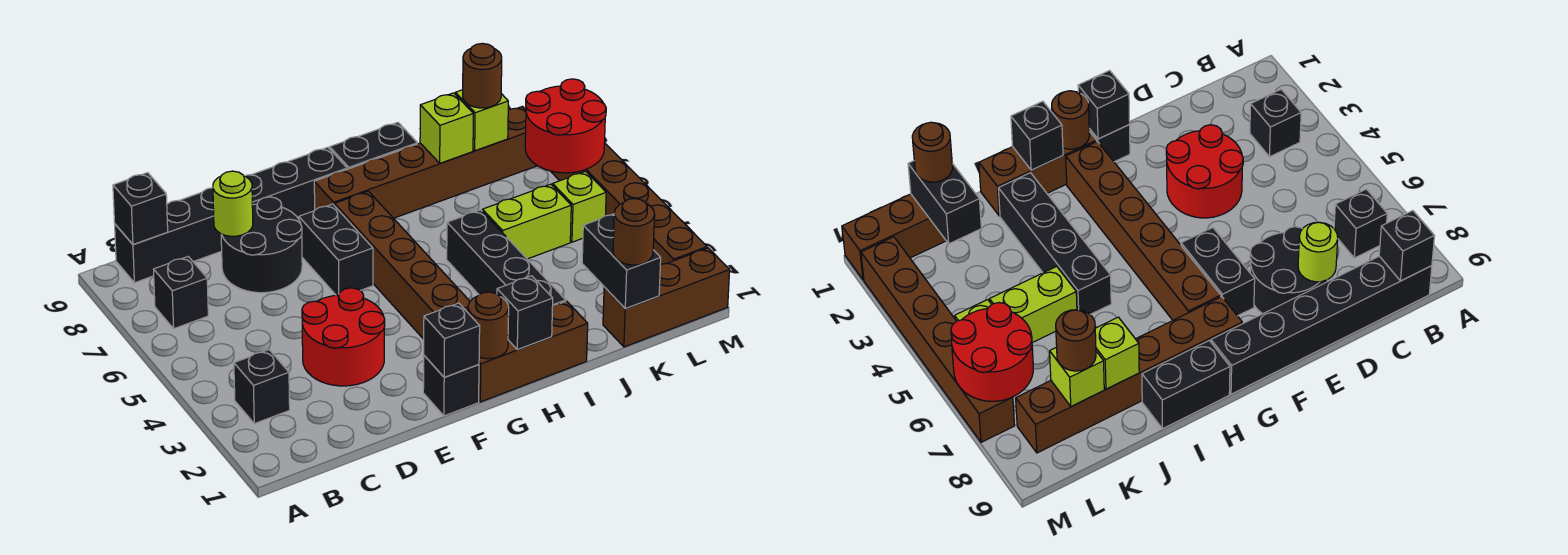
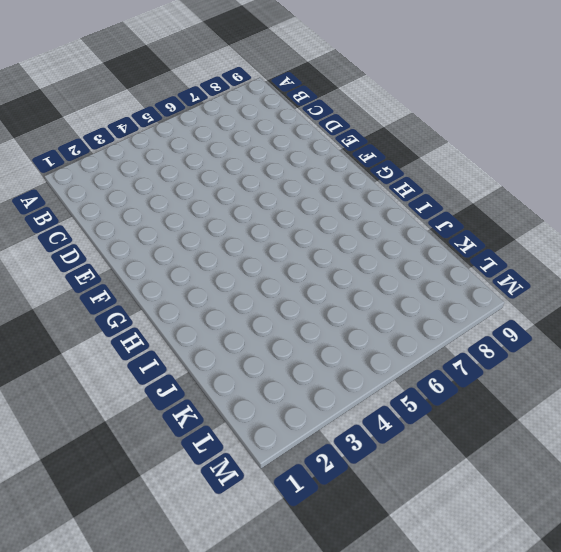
none -> black brick B3 level 1
none -> black brick B7 level 1
none -> black brick B9:G9 level 1

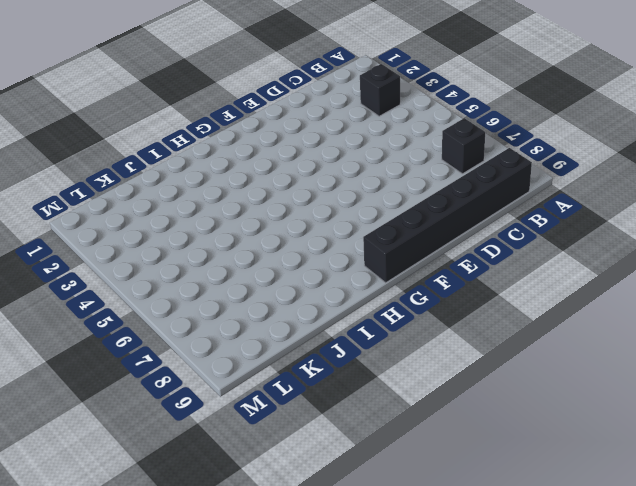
none -> red round brick D3:E4 level 1
none -> black round brick D7:E8 level 1
none -> black brick F1 level 1

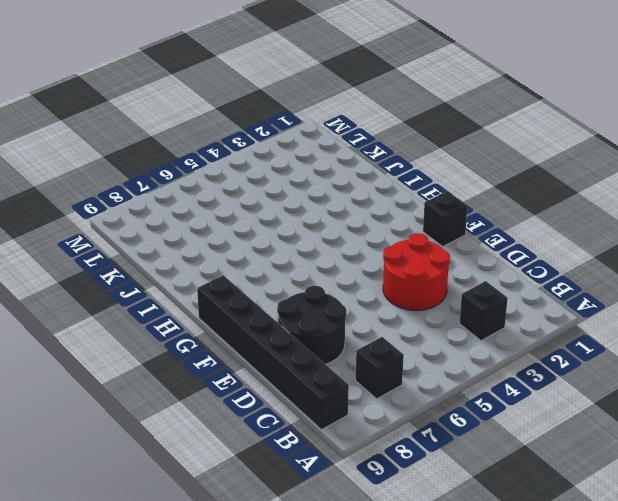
none -> black brick F6:F7 level 1
none -> brown brick G1:I1 level 1
none -> brown brick G2:G7 level 1

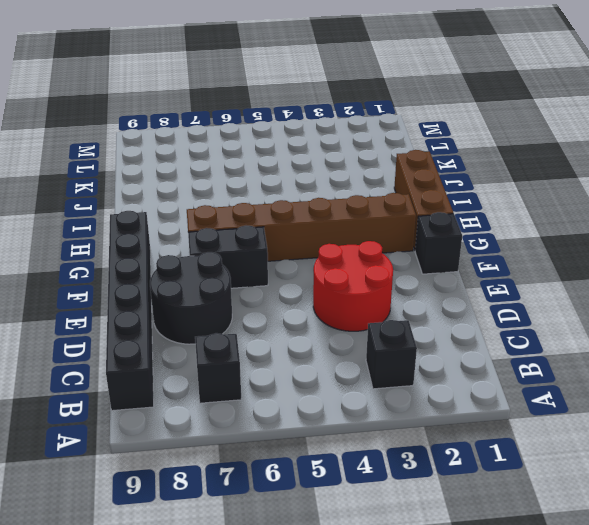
none -> brown brick G8:L8 level 1
none -> black brick H9:I9 level 1
none -> black brick I2:I5 level 1

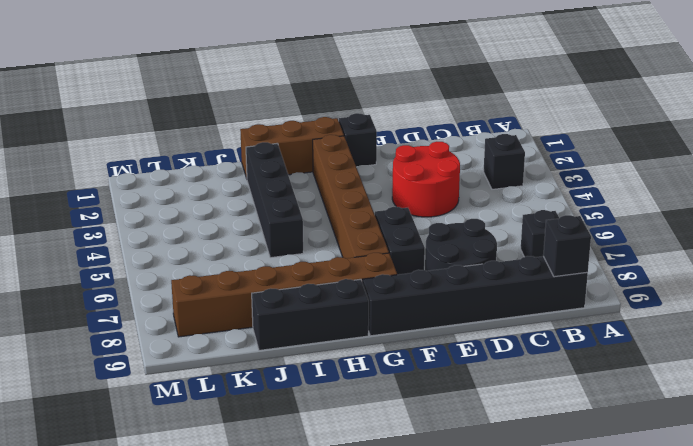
black brick H9:J9 level 1 -> black brick H9:I9 level 1
none -> lime brick J5:K5 level 1
none -> brown brick K1:M1 level 1
none -> lime brick L5 level 1

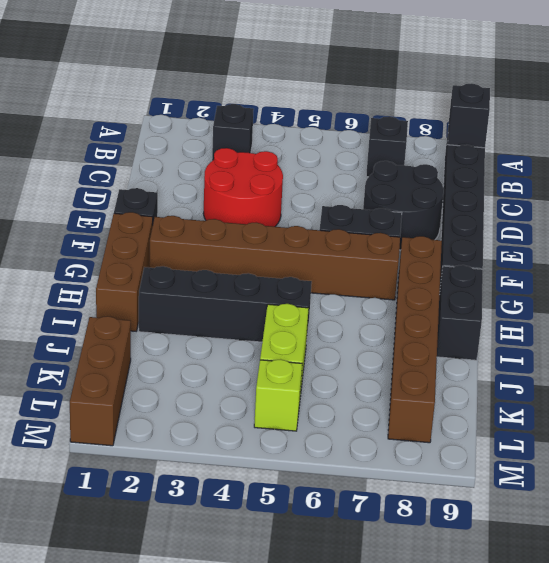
none -> brown brick M2:M7 level 1
none -> lime round brick D8 level 2
none -> black brick F1 level 2

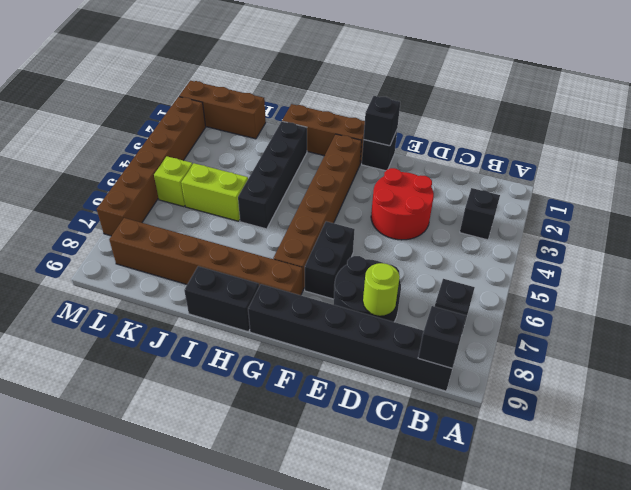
none -> brown round brick G1 level 2
none -> black brick H1 level 2
none -> lime brick J8 level 2

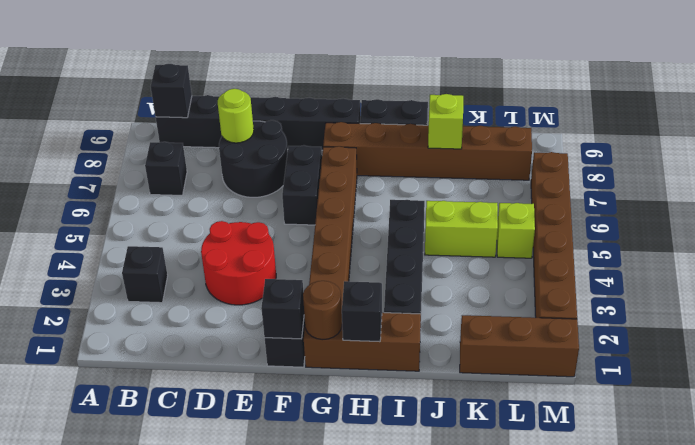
none -> black brick K1:K2 level 2
none -> lime brick K8 level 2
none -> red round brick L6:M7 level 2

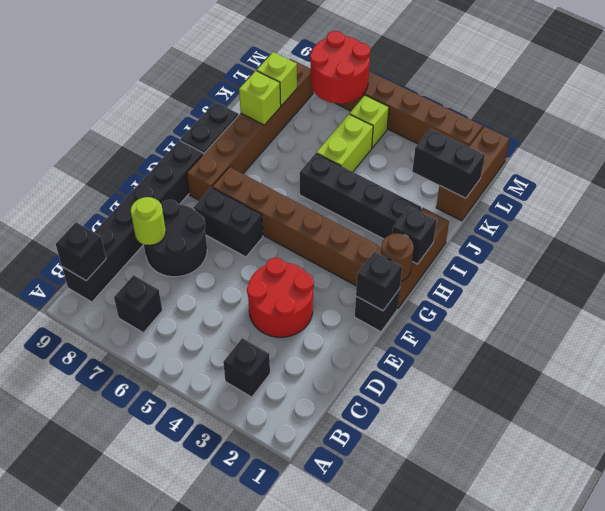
none -> brown round brick K1 level 3
none -> brown round brick K8 level 3

